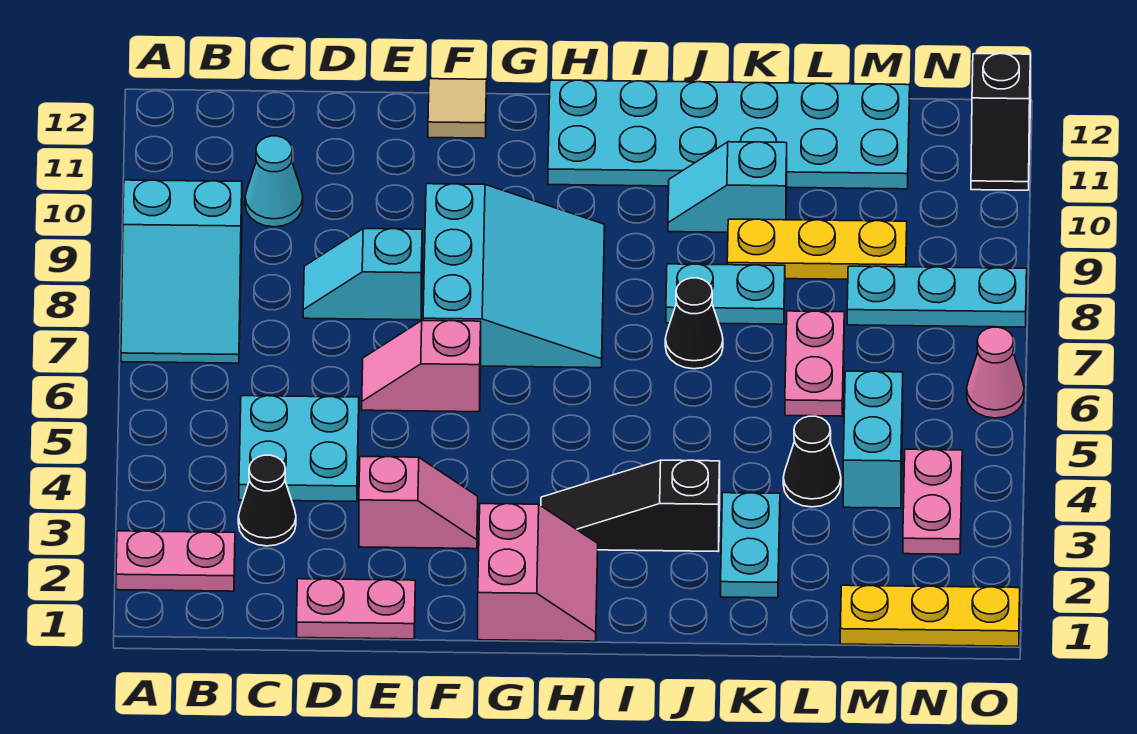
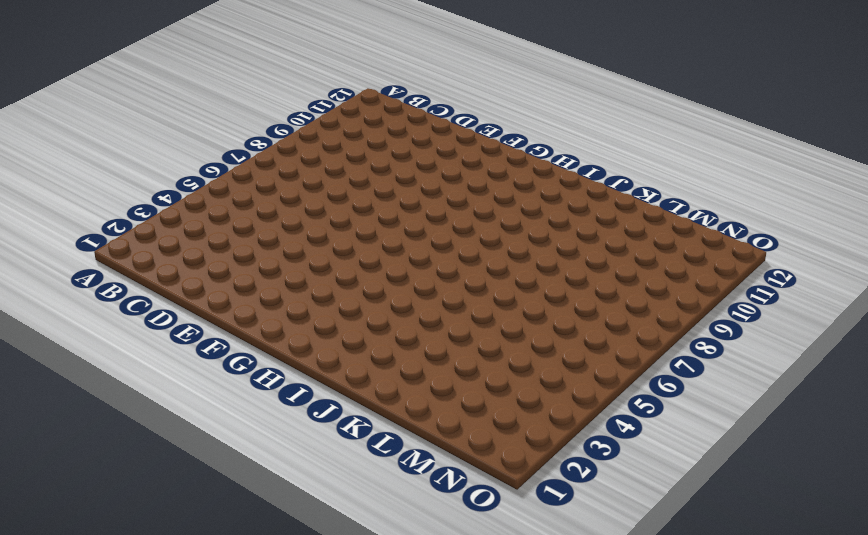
none -> pink plate A2:B2 level 1
none -> cyan slope A7:B9 level 1 top 9
none -> black cone C3 level 1

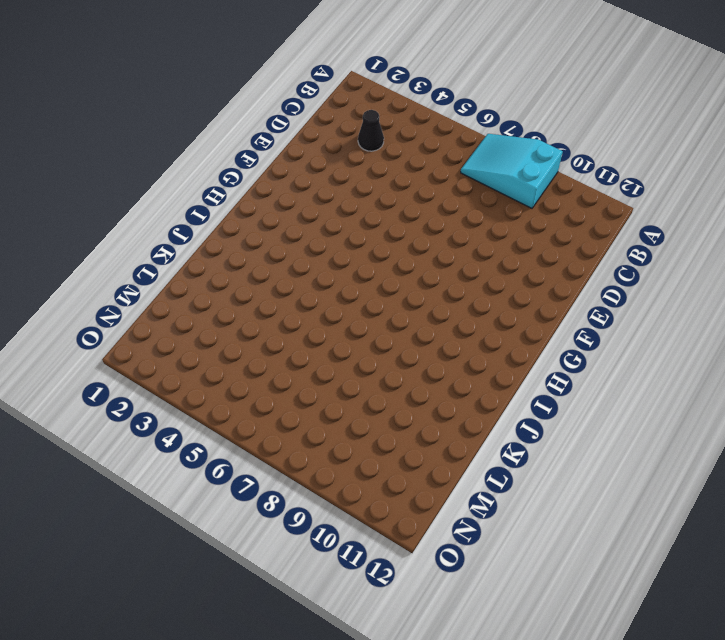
none -> pink plate A2:B2 level 1
none -> cyan plate C4:D5 level 1
none -> cyan cone C10 level 1

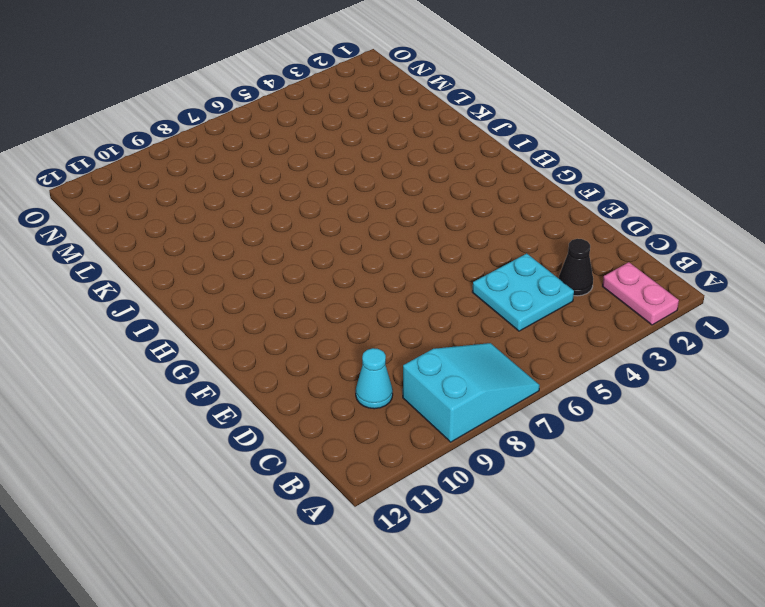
none -> pink plate D1:E1 level 1
none -> cyan slope D8:E8 level 1 top E
none -> pink slope E3:F3 level 1 top E

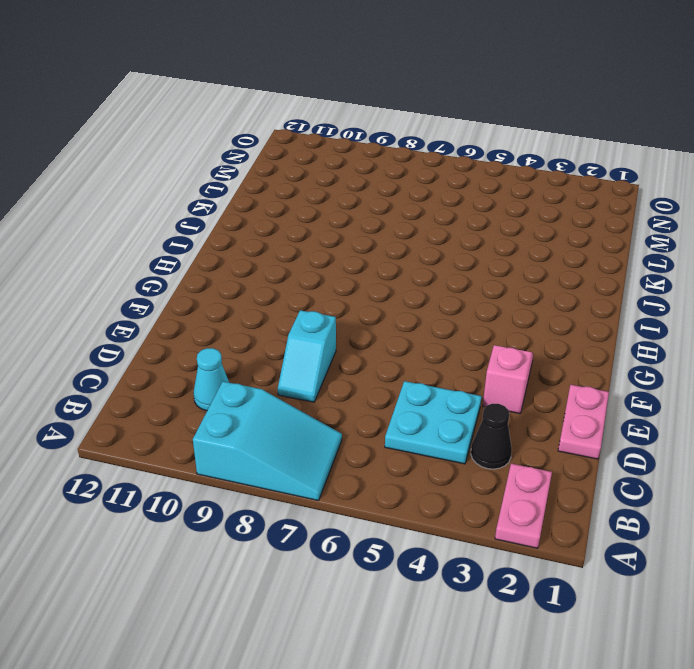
none -> pink slope E6:F6 level 1 top F
none -> cyan slope F7:H9 level 1 top F
none -> tan tile F12 level 1

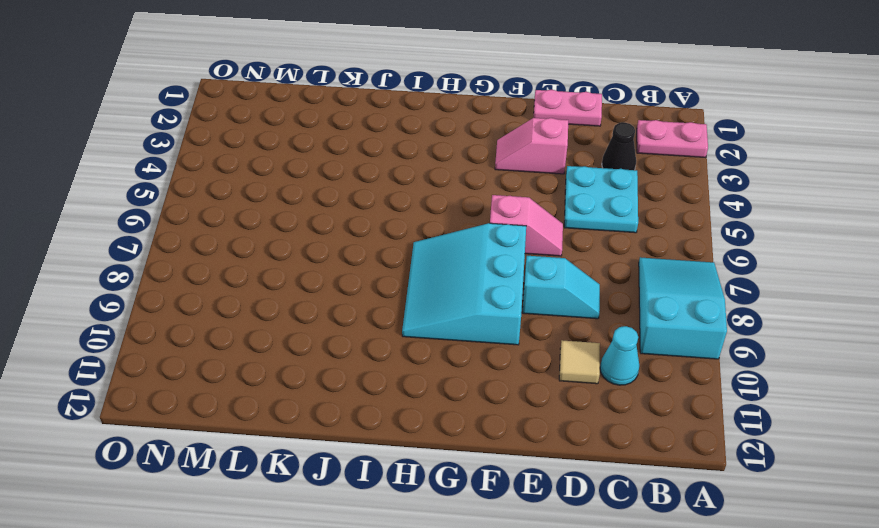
tan tile D10 level 1 -> tan tile F12 level 1
none -> pink slope G1:H2 level 1 top G
none -> black slope H3:J3 level 1 top J
none -> cyan plate H11:M12 level 1

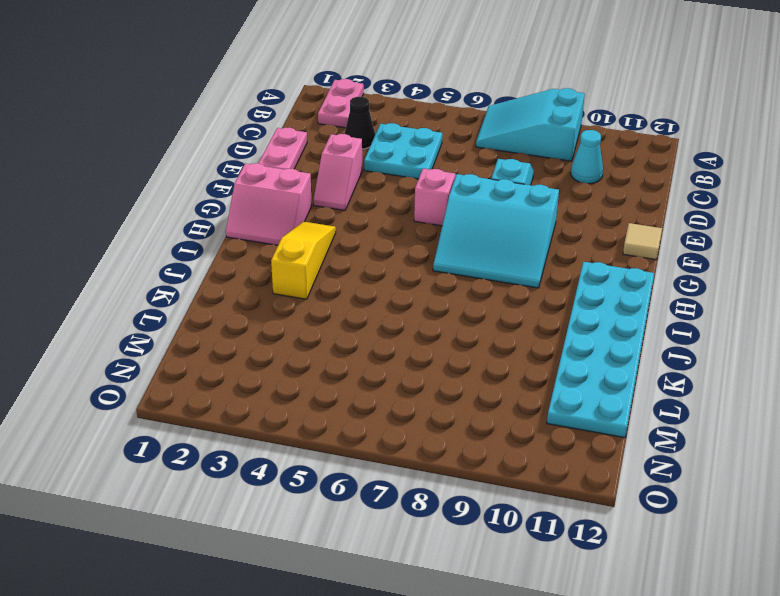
yellow slope H3:J3 level 1 top J -> black slope H3:J3 level 1 top J
none -> black cone J7 level 1
none -> cyan plate J8:K8 level 1
none -> cyan slope J10:K10 level 1 top K

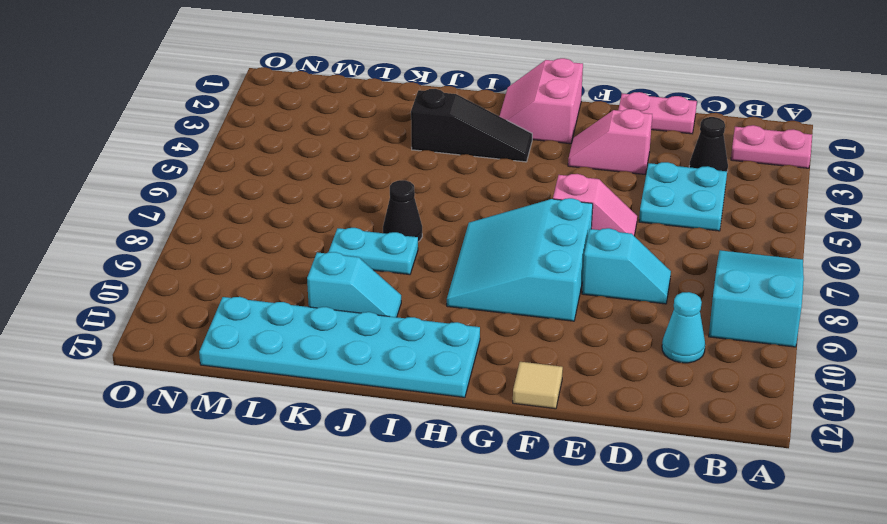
none -> cyan plate K2:K3 level 1
none -> yellow plate K9:M9 level 1
none -> black cone L4 level 1

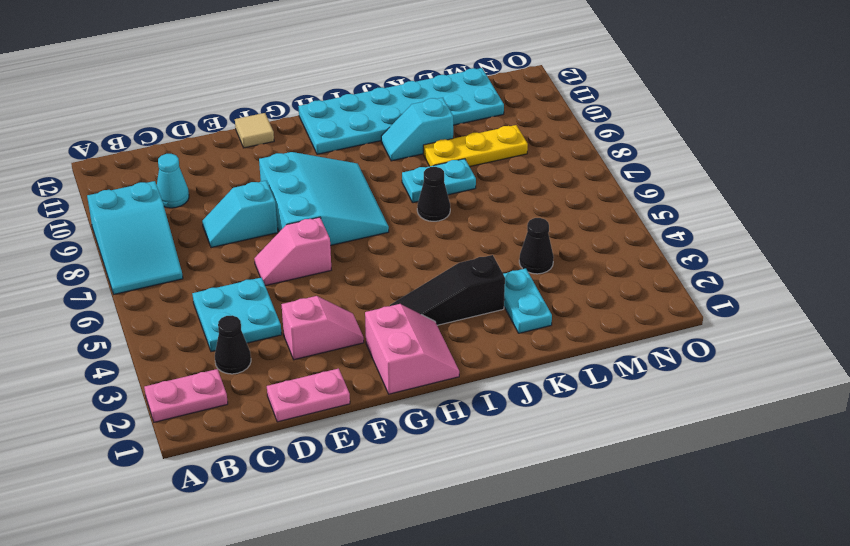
none -> pink plate L6:L7 level 1
none -> yellow plate M1:O1 level 1
none -> cyan brick M4:M5 level 1

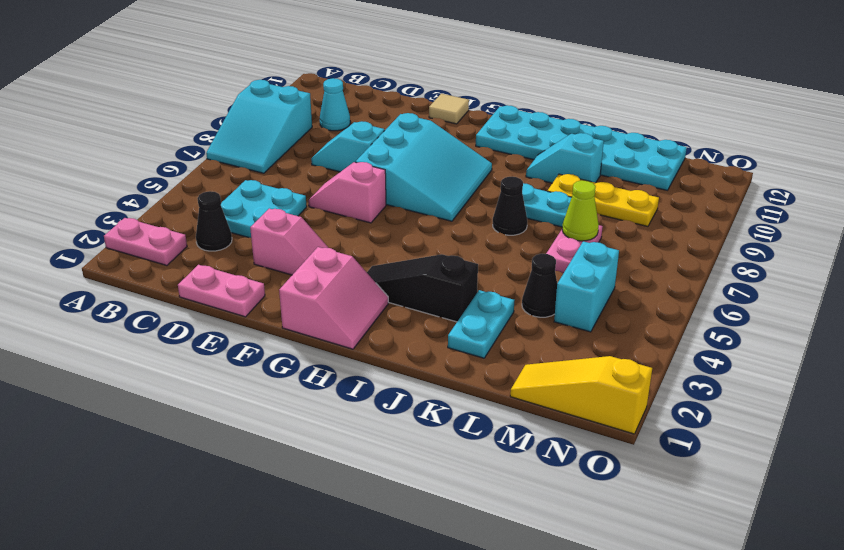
lime cone L7 level 2 -> none
yellow slope M1:O1 level 1 top O -> yellow plate M1:O1 level 1
none -> cyan plate M8:O8 level 1
none -> pink plate N3:N4 level 1
none -> pink cone O6 level 1

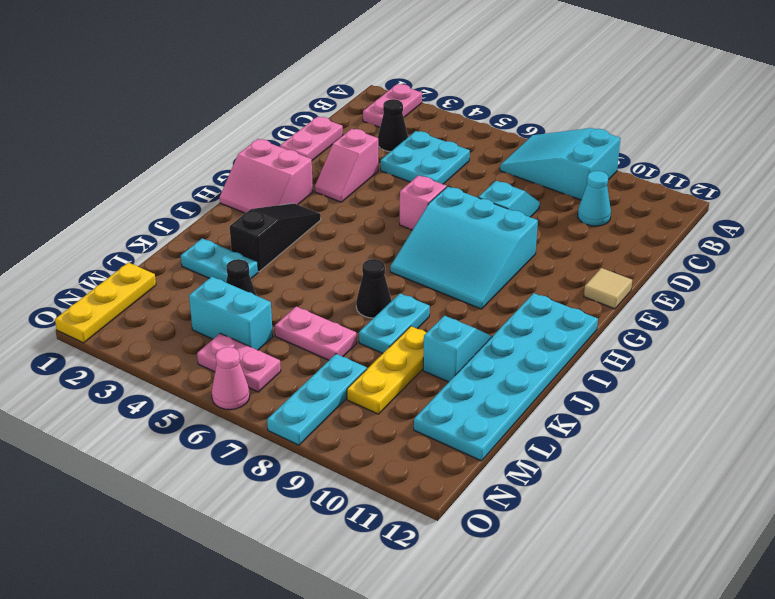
pink plate N5:N6 level 1 -> pink plate N3:N4 level 1
none -> black slope O11:O12 level 1 top 12

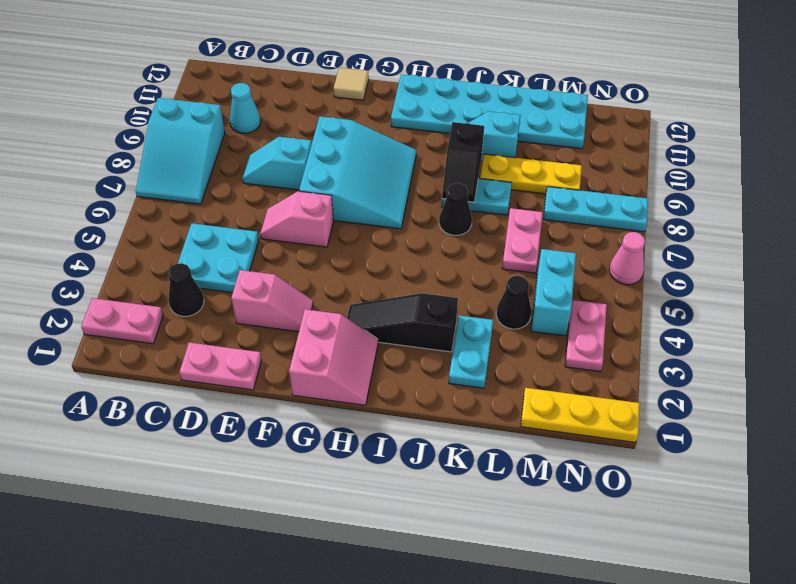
black slope J8:J9 level 2 top 9 -> black slope O11:O12 level 1 top 12

